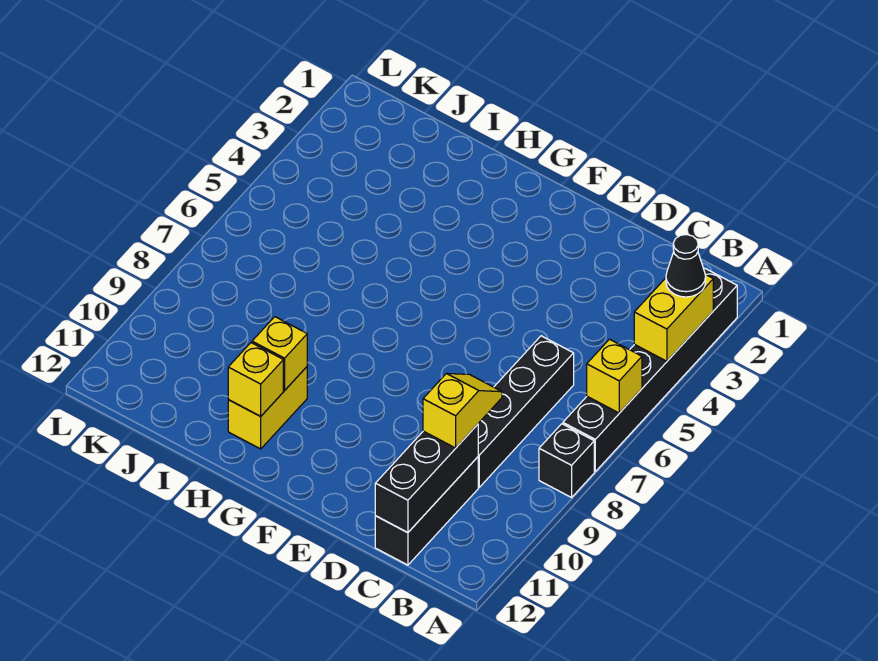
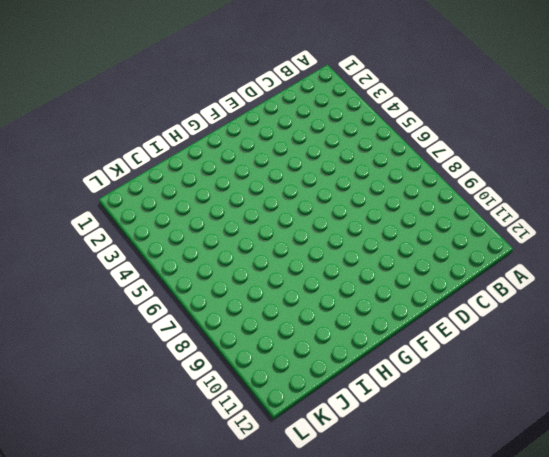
none -> black brick A2:A7 level 1
none -> black brick A8 level 1
none -> black brick C6:C9 level 1

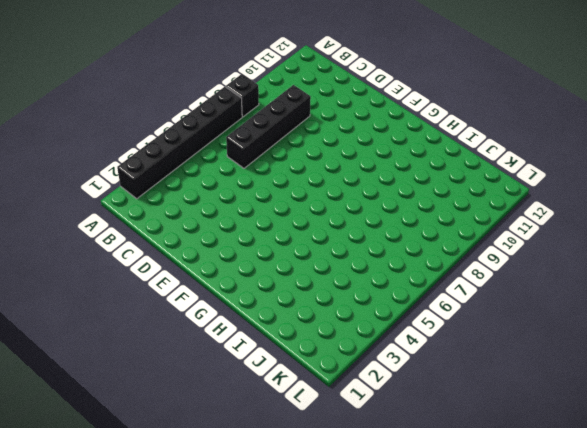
none -> black brick C10:C12 level 1
none -> yellow brick H10:H11 level 1
none -> yellow brick A3:A4 level 2

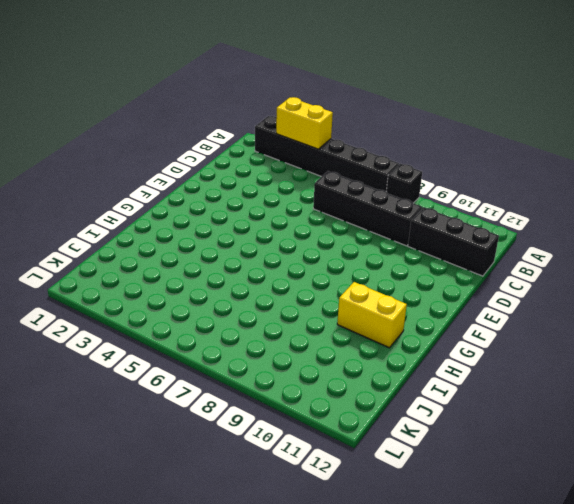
none -> yellow brick A6 level 2
none -> black brick C10:C12 level 2
none -> yellow brick H10 level 2

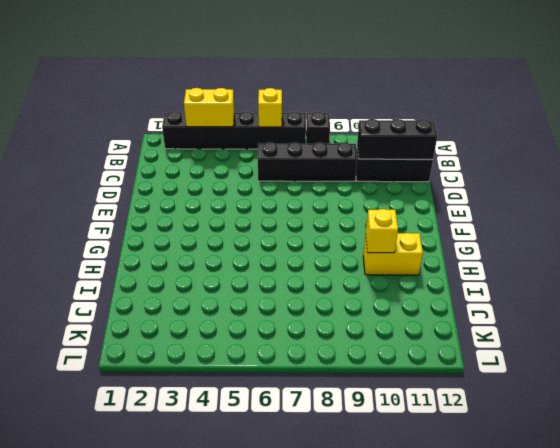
none -> yellow brick H11 level 2
none -> black cone A3 level 3
none -> yellow slope C9:C10 level 3 top 10

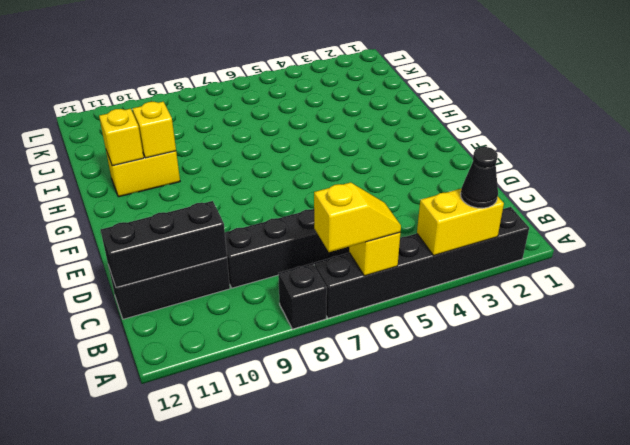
yellow slope A6:A7 level 3 top 7 -> yellow slope C9:C10 level 3 top 10

